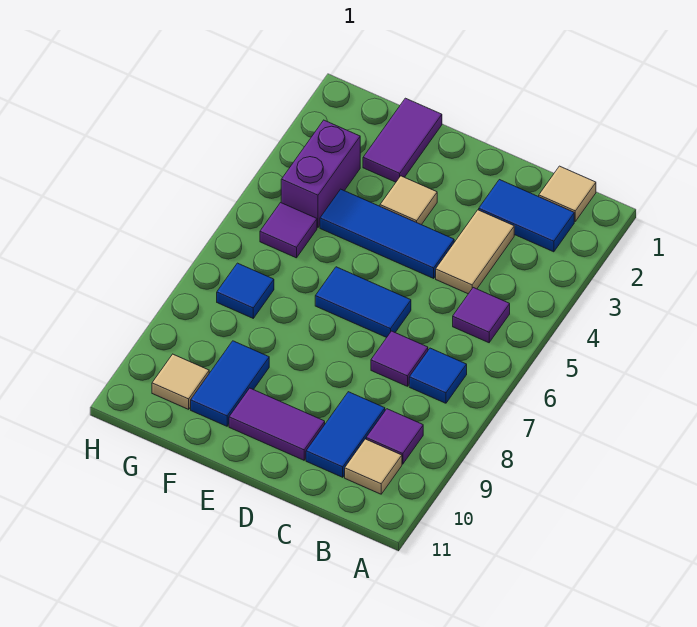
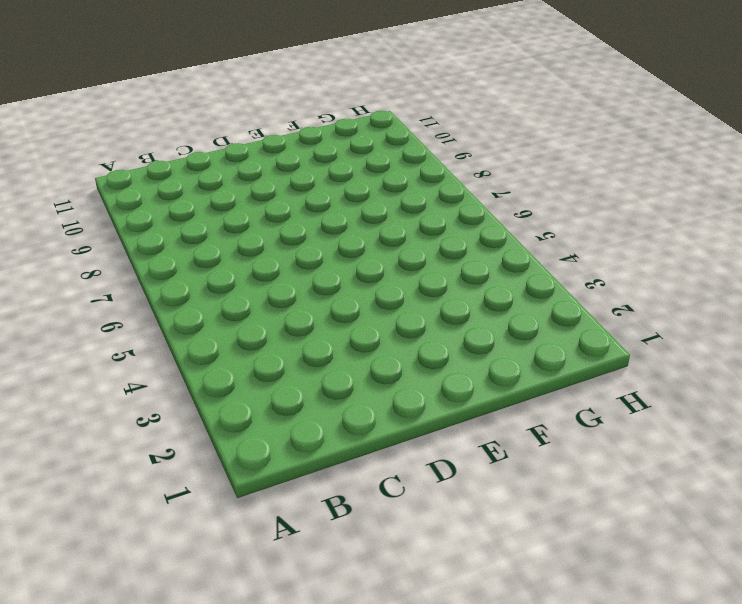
none -> tan tile B1 level 1
none -> blue tile B2:C2 level 1
none -> purple tile B5 level 1

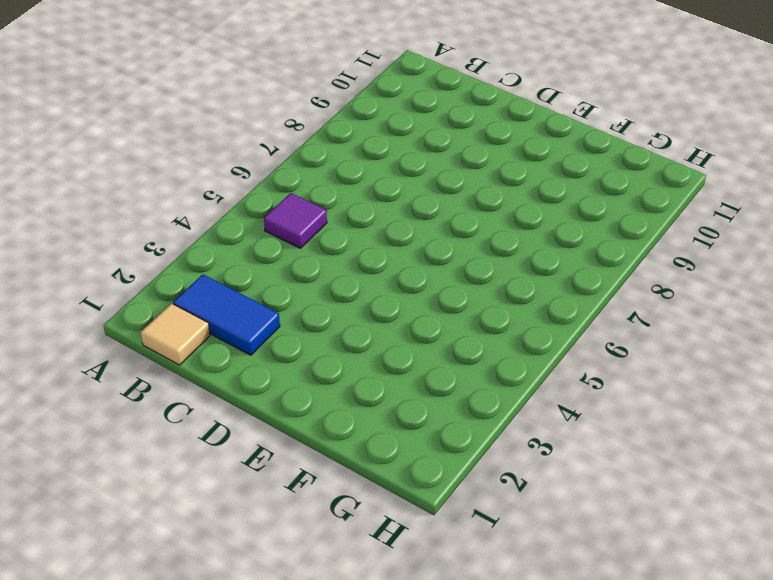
none -> blue tile B7 level 1
none -> purple tile B9 level 1
none -> tan tile B10 level 1

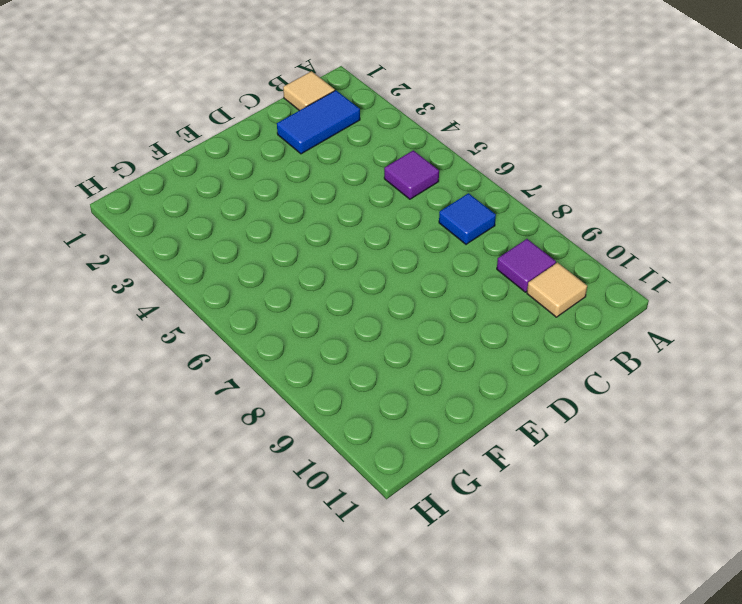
none -> tan tile C3:C4 level 1
none -> purple tile C7 level 1
none -> blue tile C9:C10 level 1

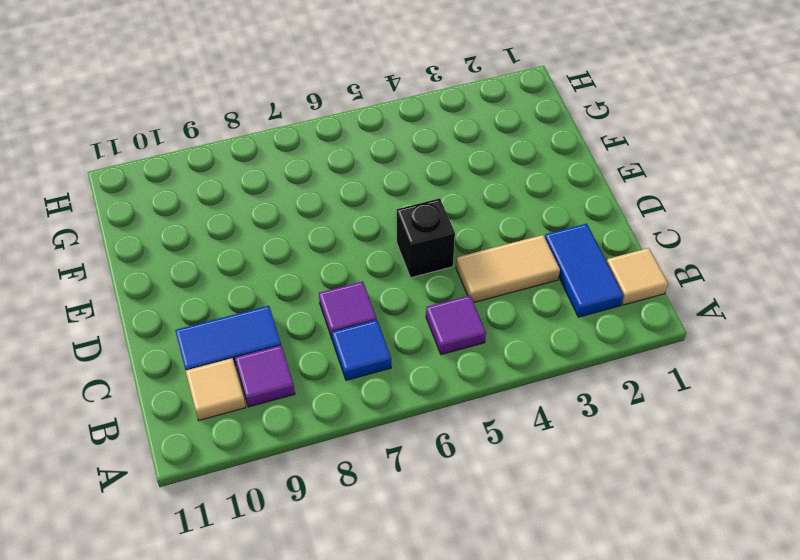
black brick D5 level 1 -> none
none -> blue tile D4:F4 level 1
none -> blue tile D6:E6 level 1
none -> purple tile D10:E10 level 1

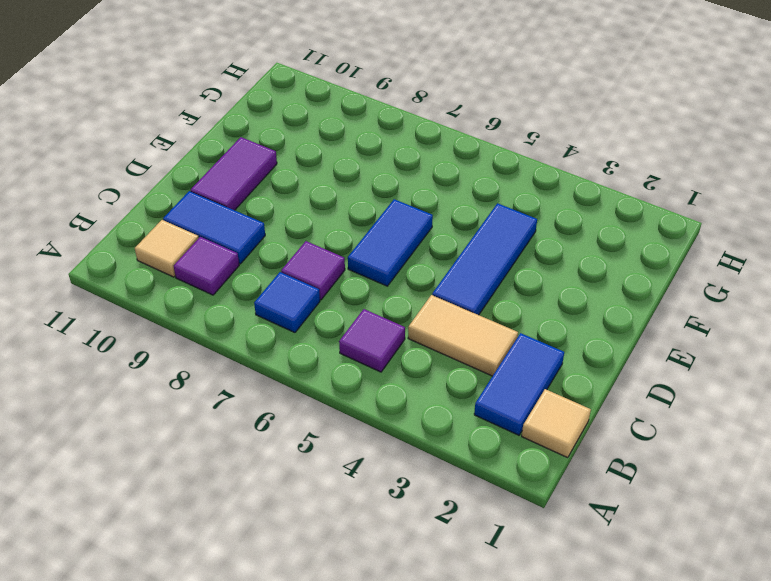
none -> tan tile E3 level 1
none -> purple tile F1:F2 level 1
none -> blue tile F9:F10 level 1

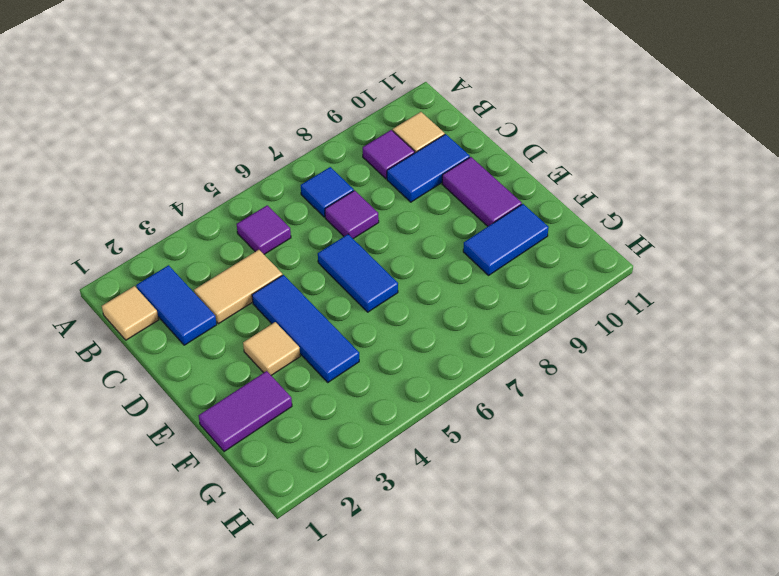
none -> purple brick G3:G4 level 1
none -> purple tile G5 level 1
none -> blue tile G7 level 1

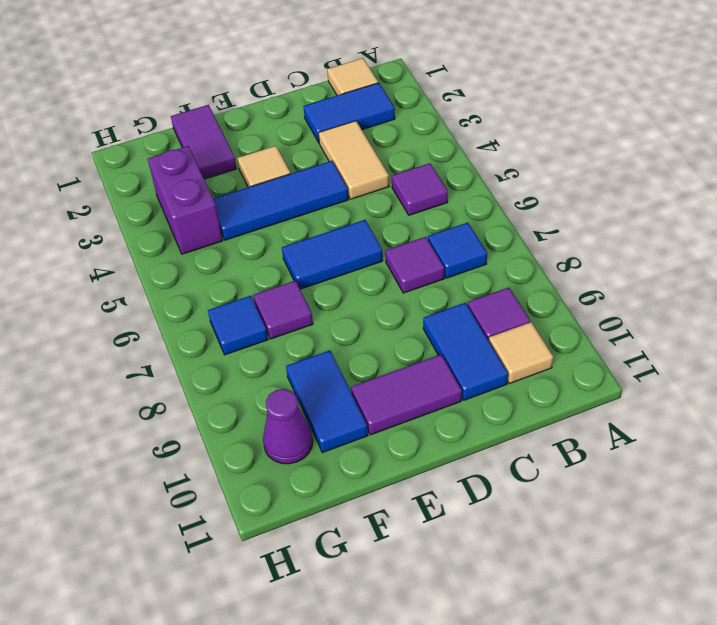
purple tile F7 level 1 -> purple tile G5 level 1
purple cone G10 level 1 -> tan tile G10 level 1

